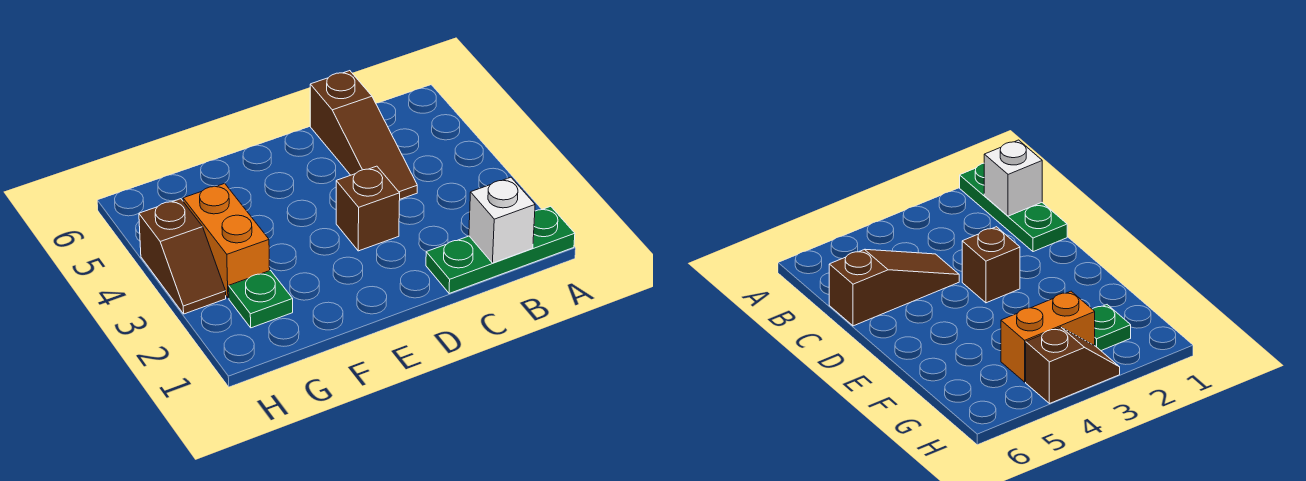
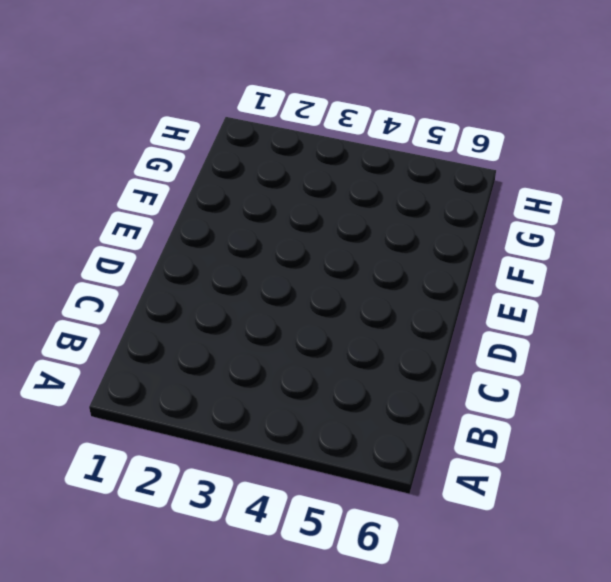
none -> green plate A1:C1 level 1
none -> brown slope C4:C6 level 1 top 6

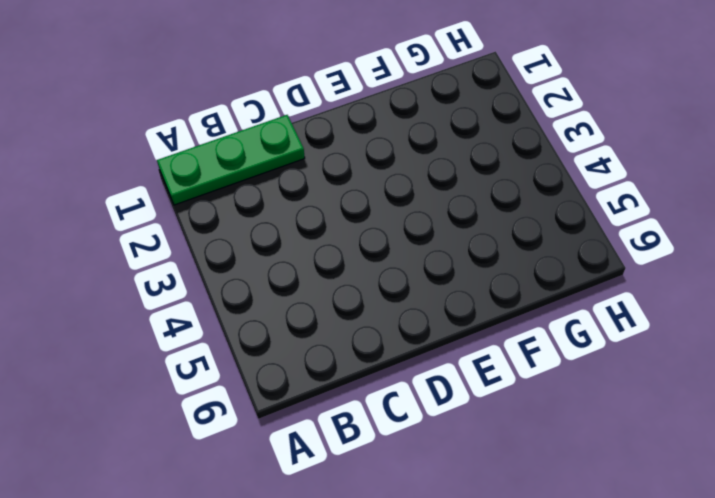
none -> brown slope C4:C6 level 1 top 6
none -> brown brick D3 level 1

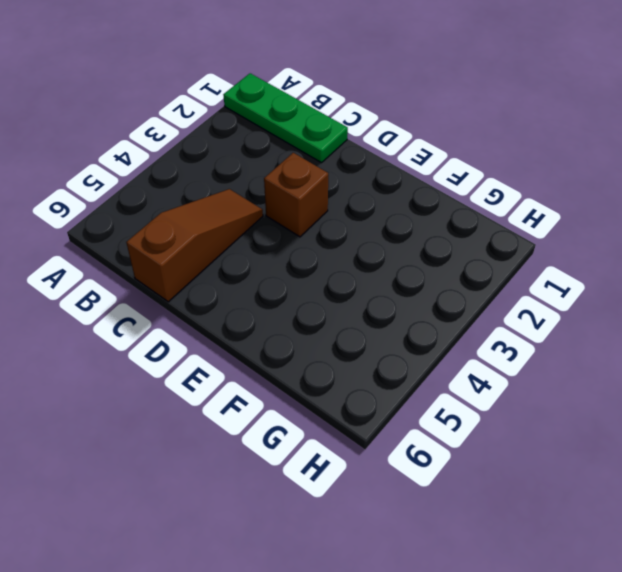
none -> green plate G2 level 1
none -> orange brick G3:G4 level 1

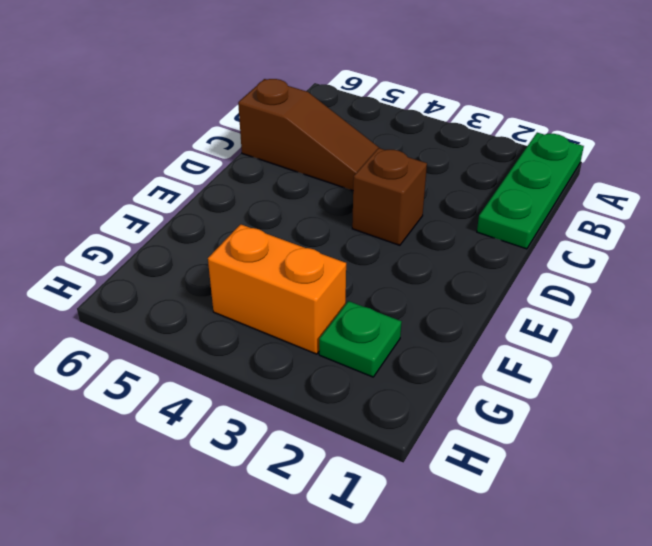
none -> brown slope H3:H4 level 1 top 4
none -> white brick B1 level 2

